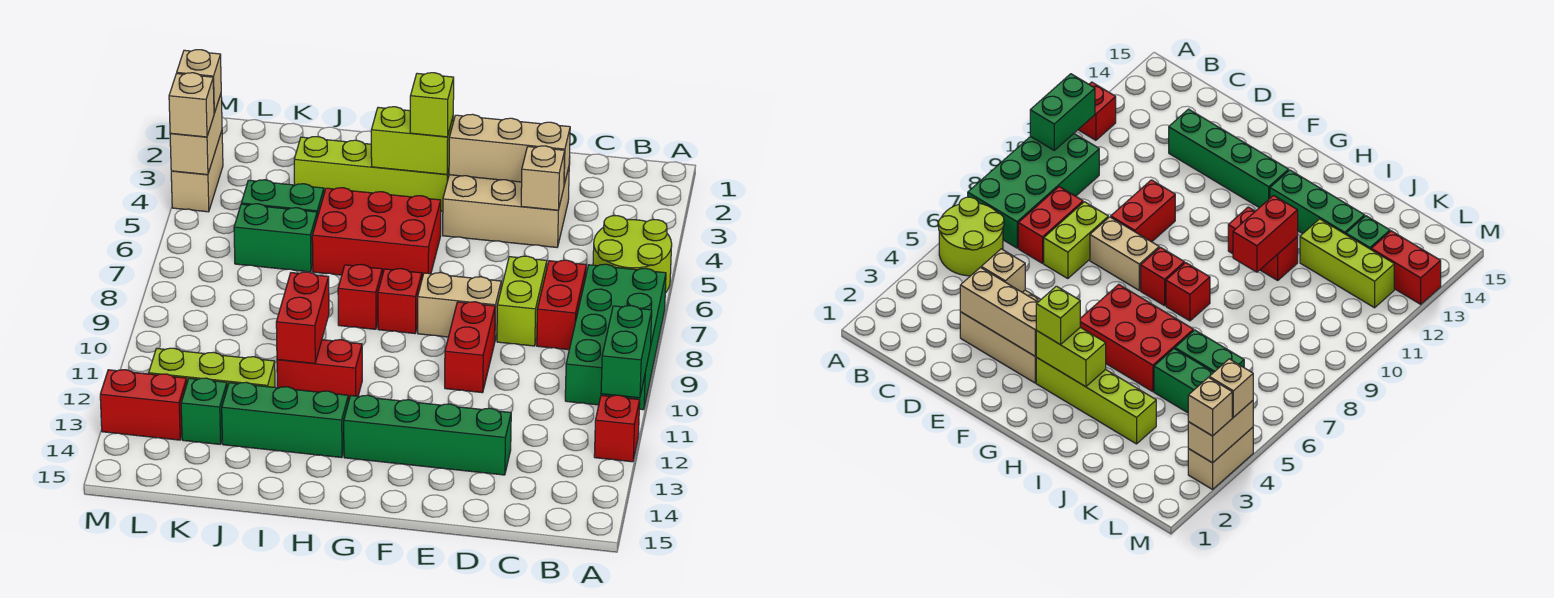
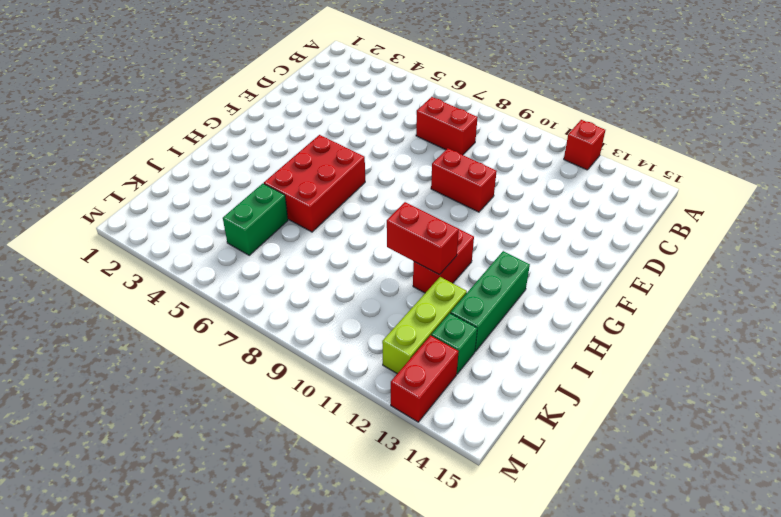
none -> lime round brick A5:B6 level 1
none -> green brick A7:B10 level 1
none -> tan brick D3:F4 level 1
none -> lime brick D7:D8 level 1

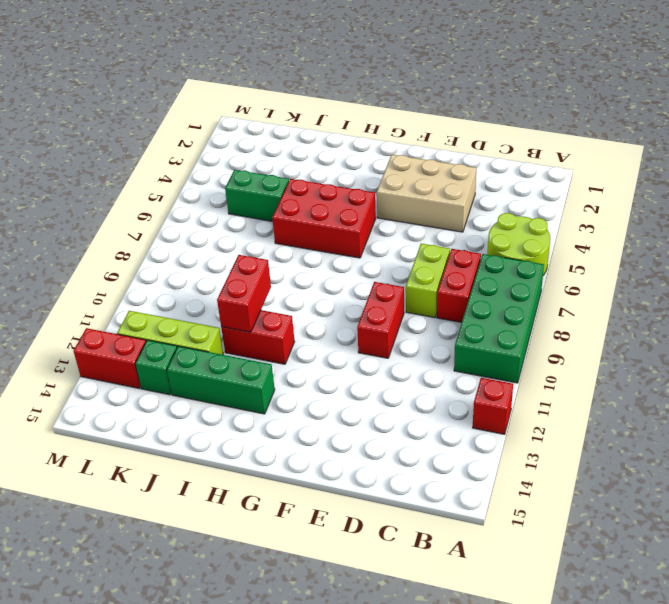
none -> green brick D13:G13 level 1
none -> tan brick E8:F8 level 1
none -> lime brick G3:J3 level 1
none -> red brick G8 level 1

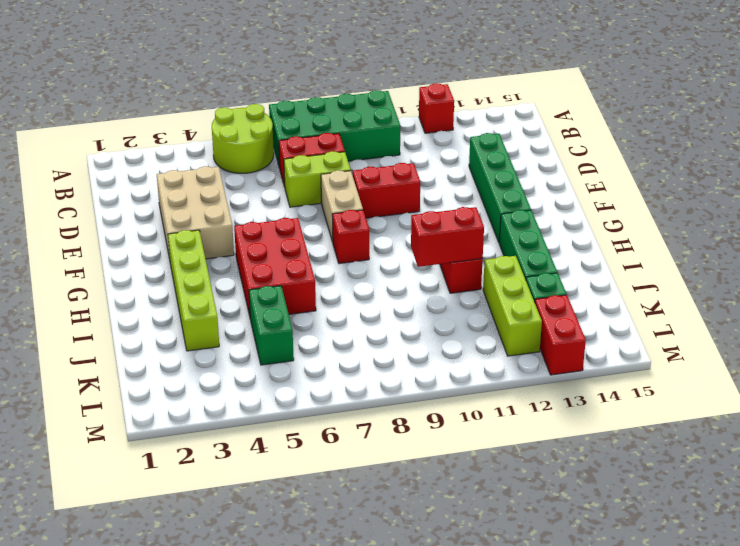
none -> red brick H8 level 1
none -> green brick J6:K6 level 1
none -> tan brick M3:M4 level 1
none -> green brick A10:A11 level 2

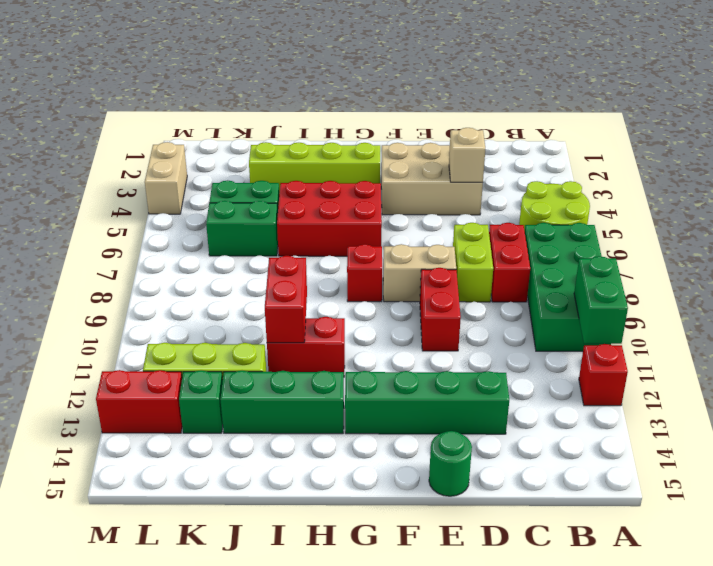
green round brick E15 level 1 -> none
none -> red brick H8 level 1
none -> tan brick D3:F3 level 2
none -> lime brick G3:H3 level 2
none -> tan brick M3:M4 level 2

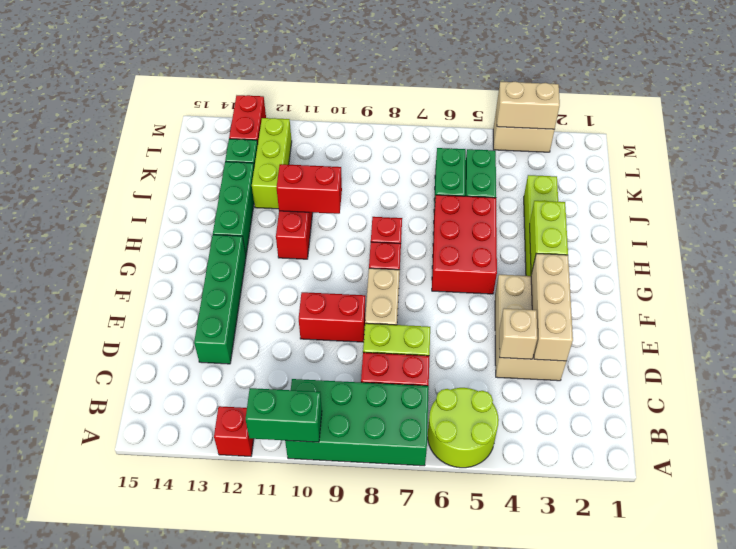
none -> lime brick G3 level 3
none -> tan brick M3 level 3
none -> tan brick M4 level 3

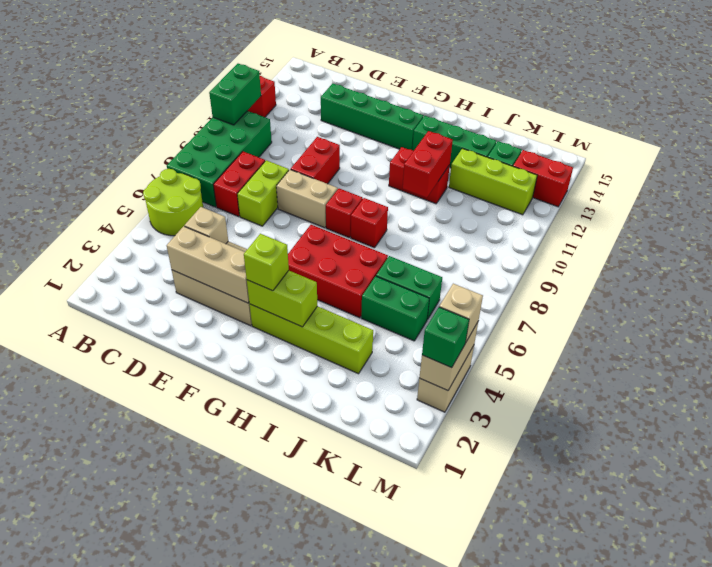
green brick M3 level 3 -> tan brick M3 level 3

